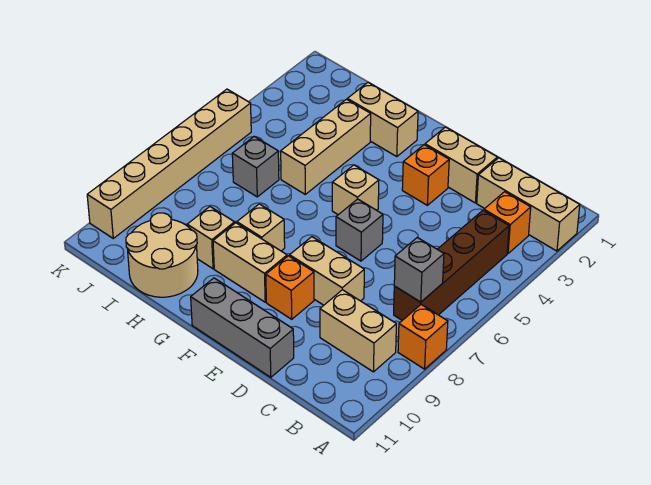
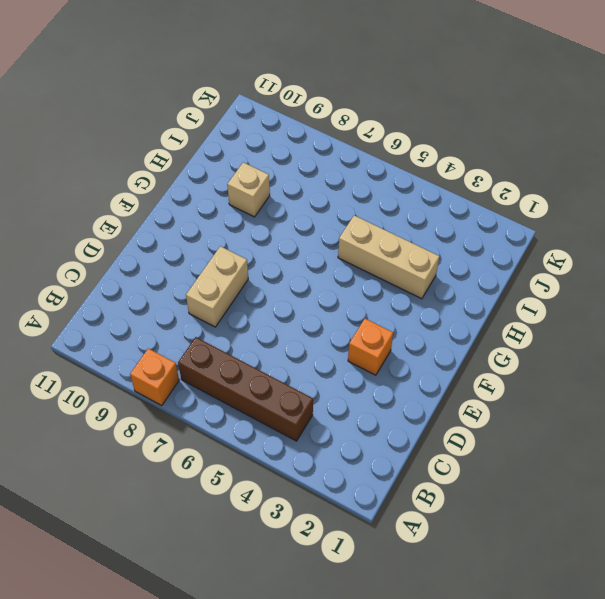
none -> tan brick A2:C2 level 1
none -> orange brick B3 level 1
none -> tan brick B9:C9 level 1

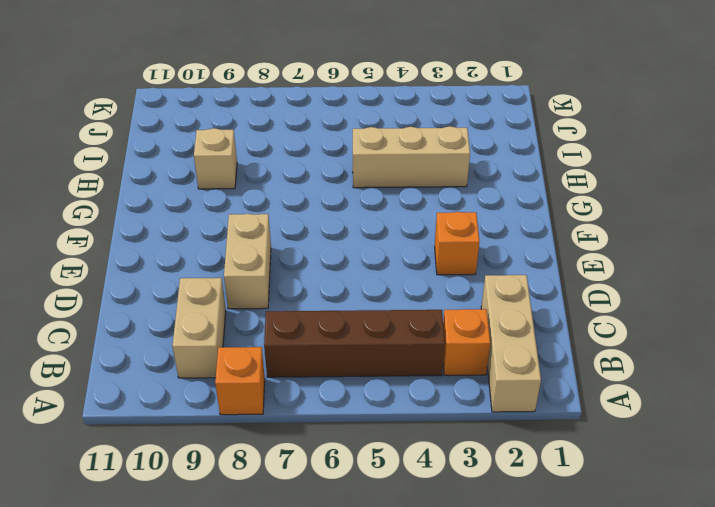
none -> tan brick D2:E2 level 1
none -> grey brick D11:F11 level 1
none -> grey brick E6 level 1

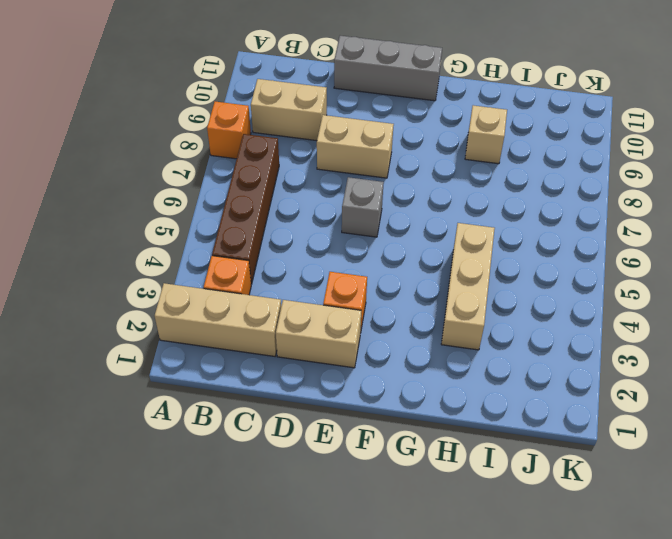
none -> orange brick E9 level 1
none -> tan brick F5 level 1
none -> tan brick F9:G9 level 1

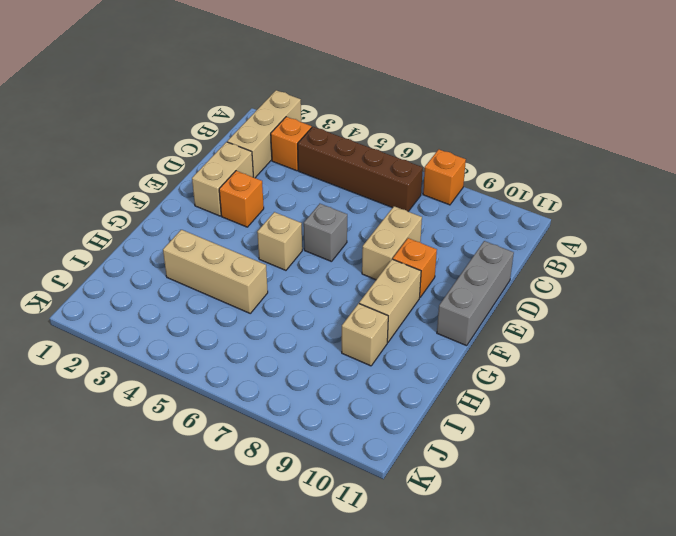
none -> tan brick B9:C9 level 1
none -> tan brick G2:H2 level 1
none -> tan brick G8 level 1

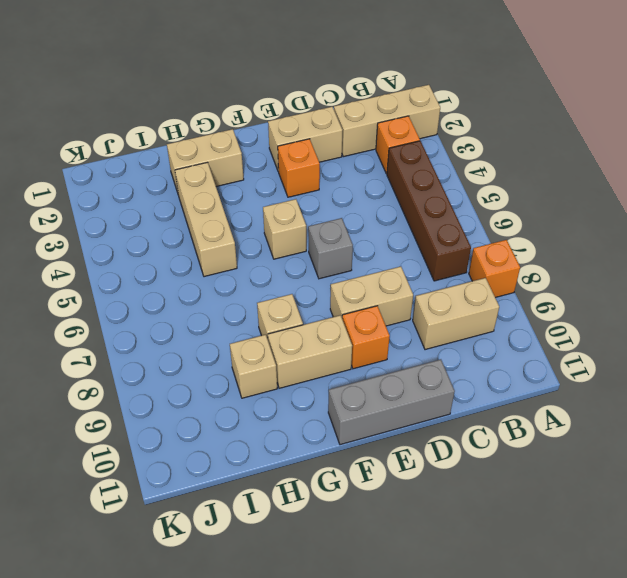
none -> tan round brick H10:I11 level 1
none -> grey brick I6 level 1
none -> tan brick K5:K10 level 1

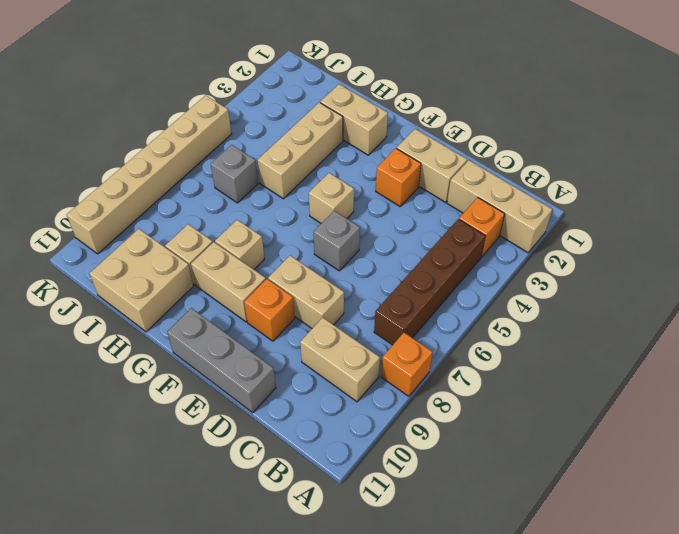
tan brick H10:I11 level 1 -> tan round brick H10:I11 level 1
none -> grey brick B7 level 2

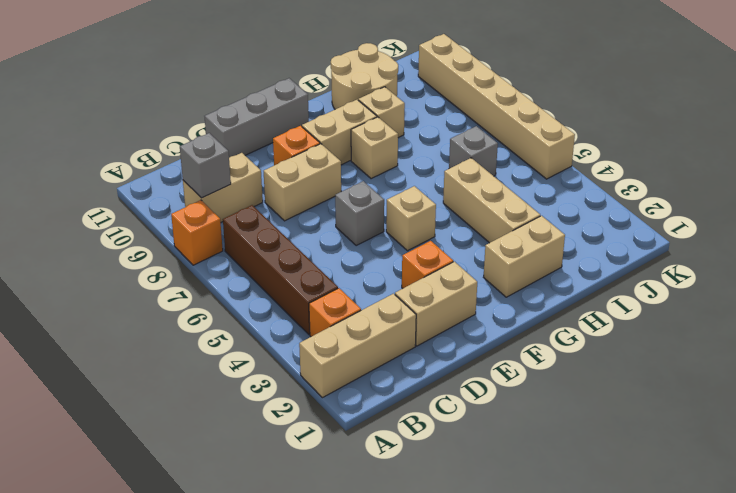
grey brick B9 level 2 -> grey brick B7 level 2

